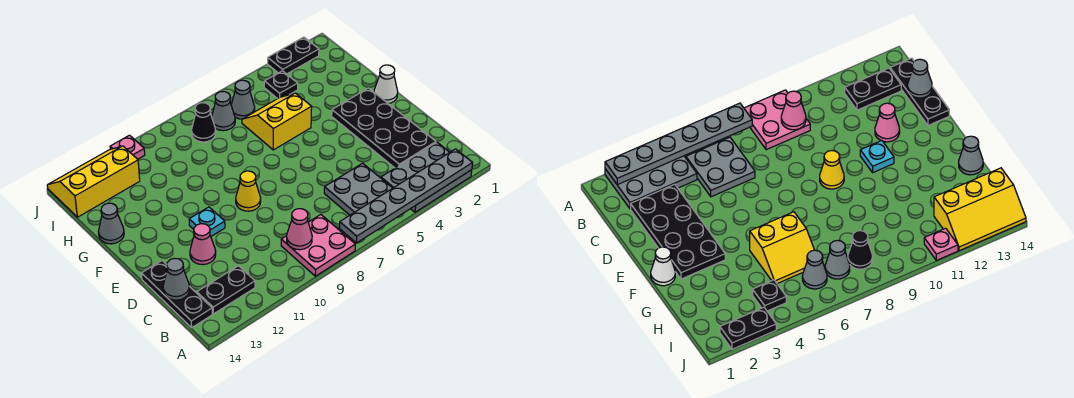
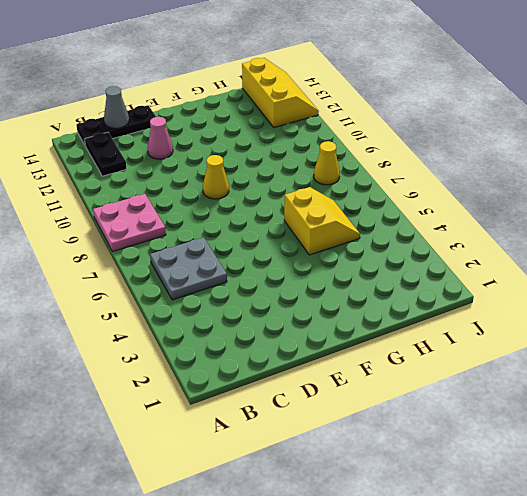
yellow cone I8 level 1 -> black cone I8 level 1
none -> grey plate A2:B4 level 1
none -> black plate C2:F3 level 1
none -> cyan plate E11 level 1

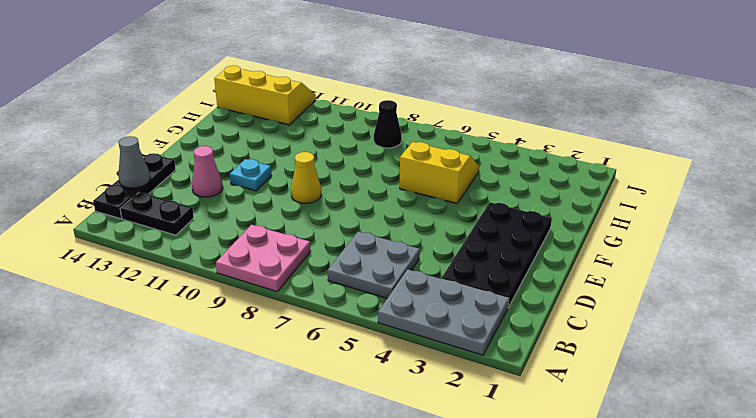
none -> white cone F1 level 1
none -> grey cone G14 level 1
none -> black plate I4 level 1

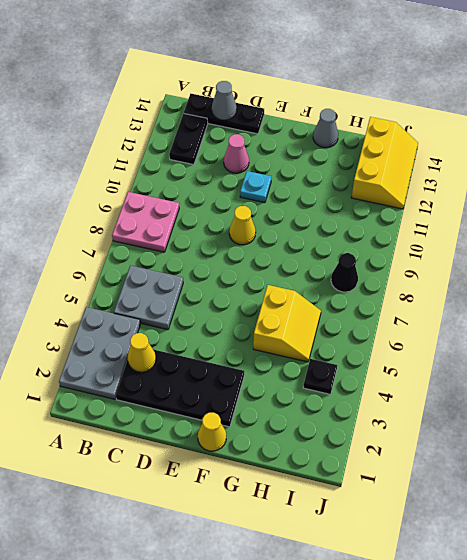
yellow cone C3 level 2 -> none
yellow cone F1 level 1 -> white cone F1 level 1
none -> grey cone I6 level 1
none -> grey cone I7 level 1
none -> black plate J2:J3 level 1

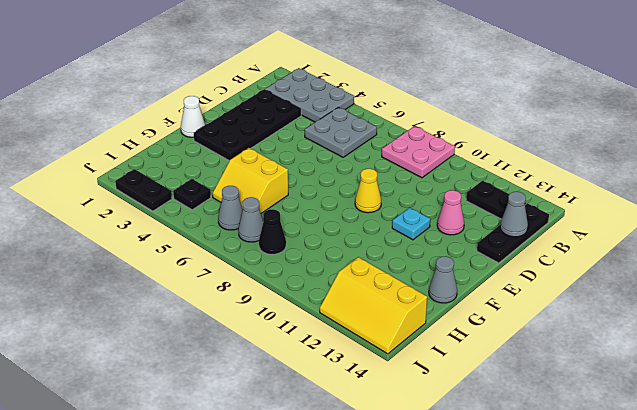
none -> pink plate J11 level 1
none -> grey plate A2:A7 level 2
none -> pink cone B9 level 2

